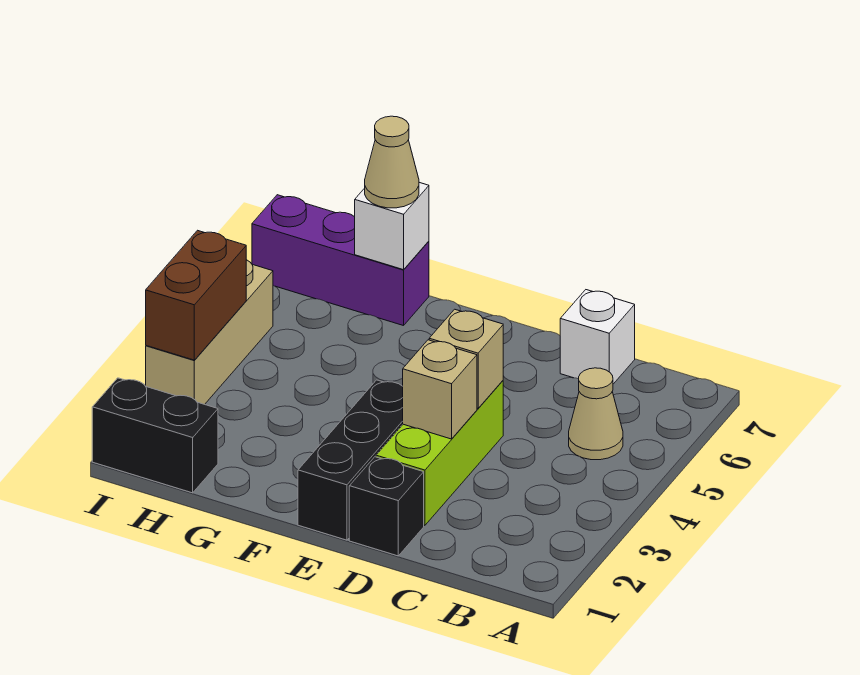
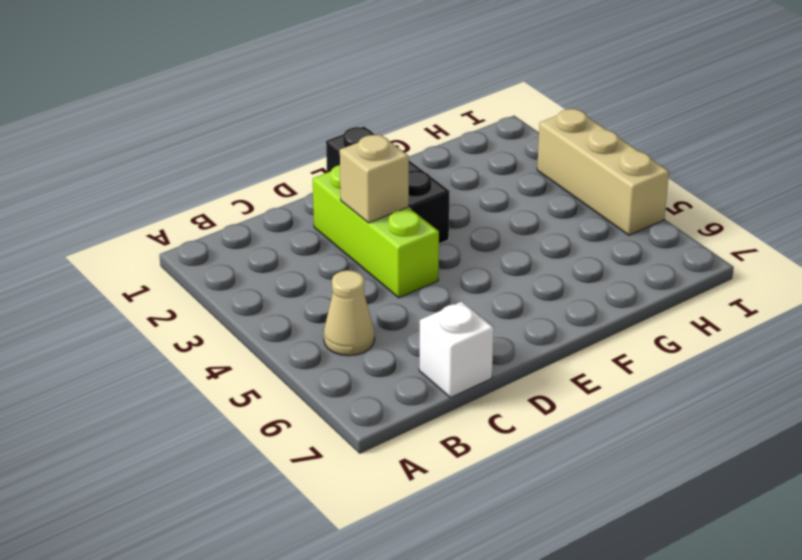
none -> black brick D1 level 1
none -> purple brick G7:I7 level 1
none -> black brick H1:I1 level 1

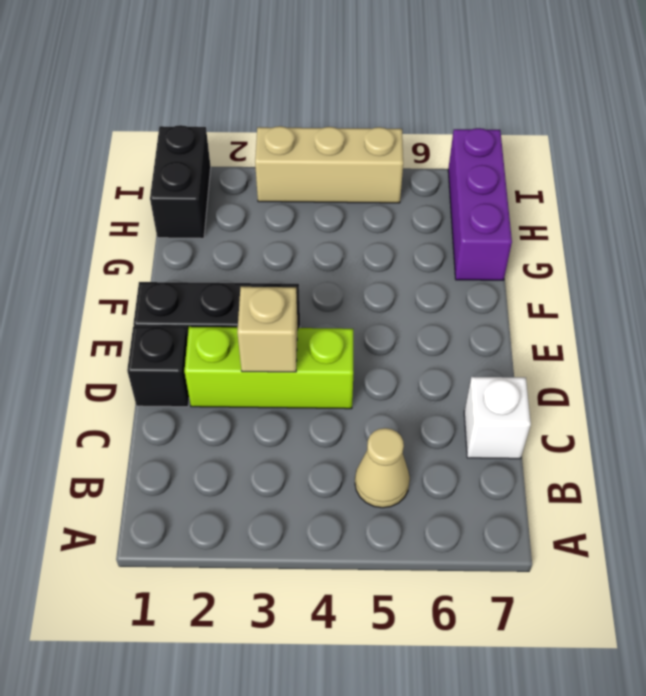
none -> tan brick D4 level 2
none -> white brick G7 level 2
none -> brown brick I3:I4 level 2

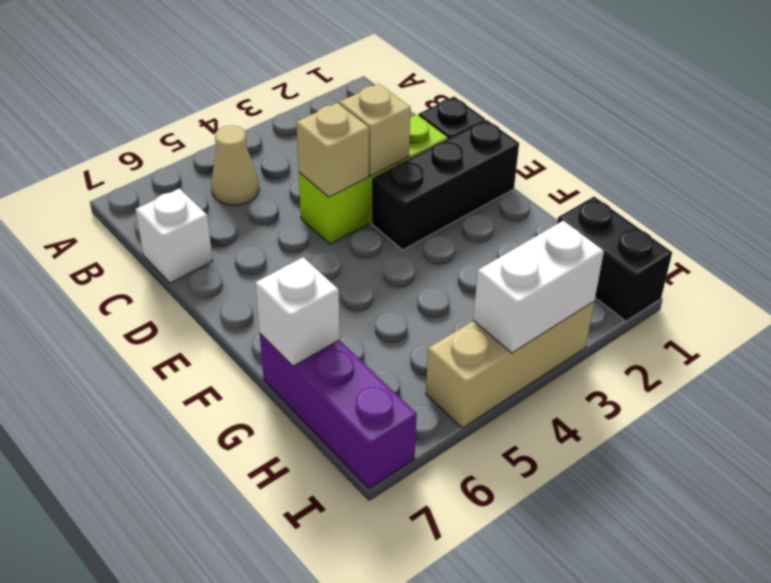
white brick I3:I4 level 2 -> brown brick I3:I4 level 2
none -> tan cone G7 level 3

